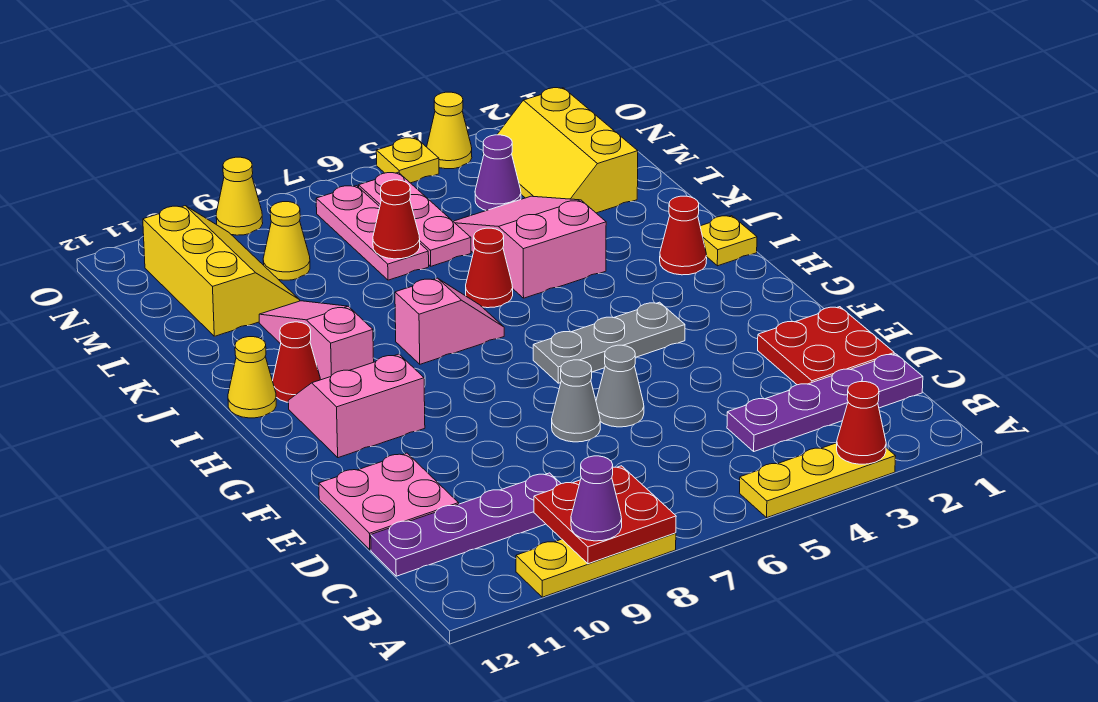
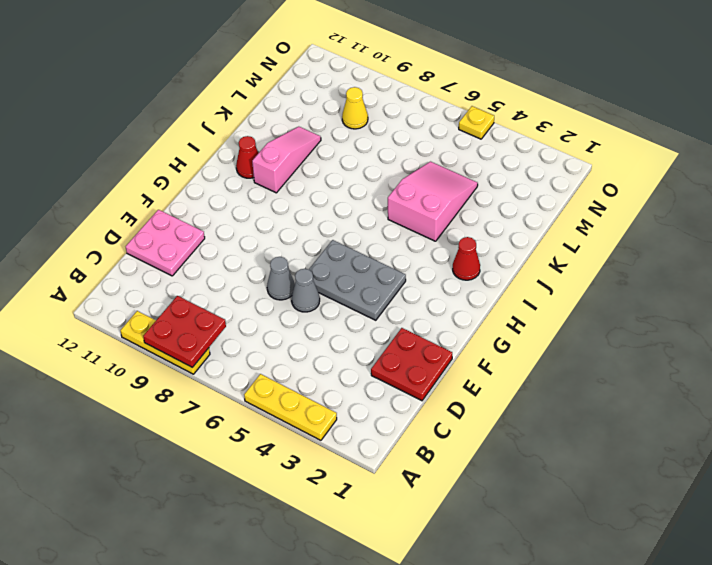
grey plate F4:G6 level 1 -> grey plate G4:G6 level 1
none -> purple plate C1:C4 level 1
none -> purple plate C9:C12 level 1
none -> pink slope G10:H11 level 1 top G
none -> yellow plate I1 level 1

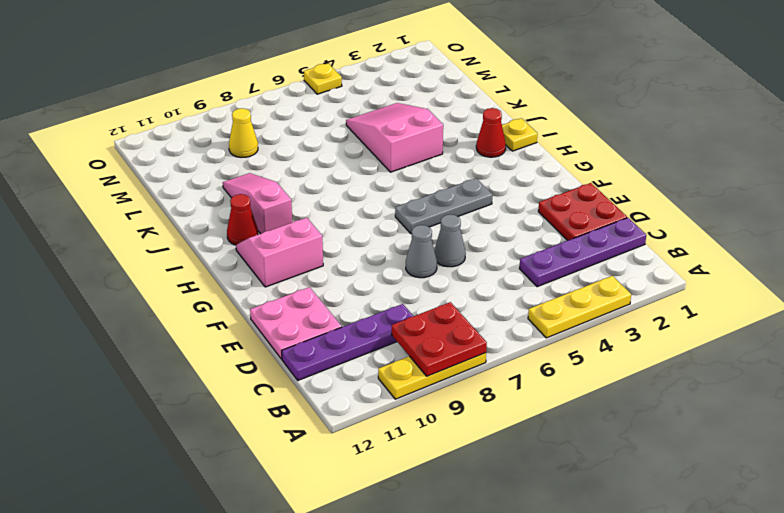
none -> pink slope I7:I8 level 1 top 8
none -> yellow cone I12 level 1
none -> red cone J6 level 1
none -> yellow slope L2:N3 level 1 top 2

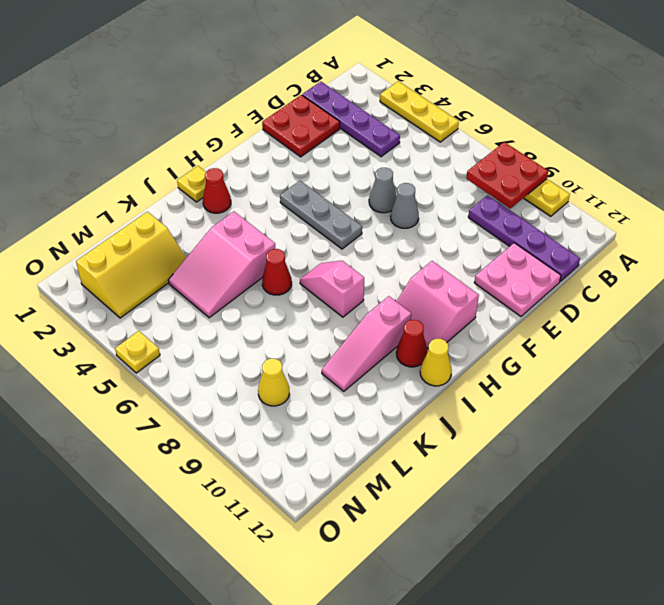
none -> pink plate L6:N6 level 1
none -> pink plate L7:N7 level 1
none -> yellow slope L10:N11 level 1 top 11
none -> purple cone M4 level 1

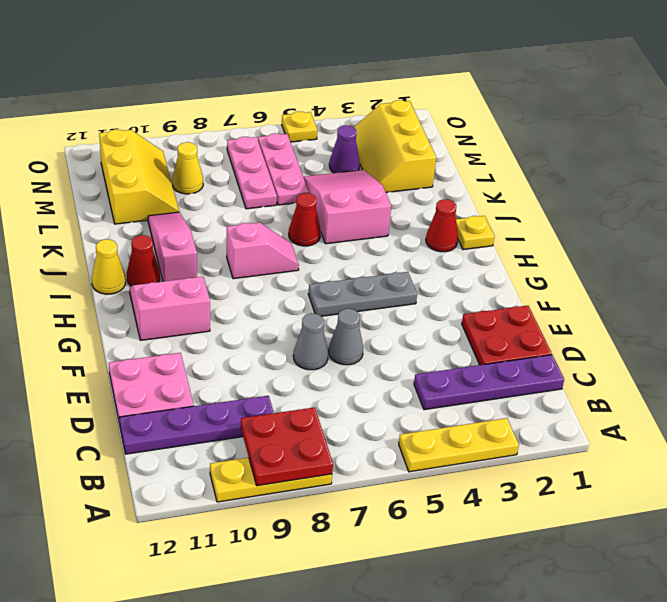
none -> yellow cone O4 level 1
none -> yellow cone O9 level 1
none -> red cone A3 level 2
none -> red cone L7 level 2

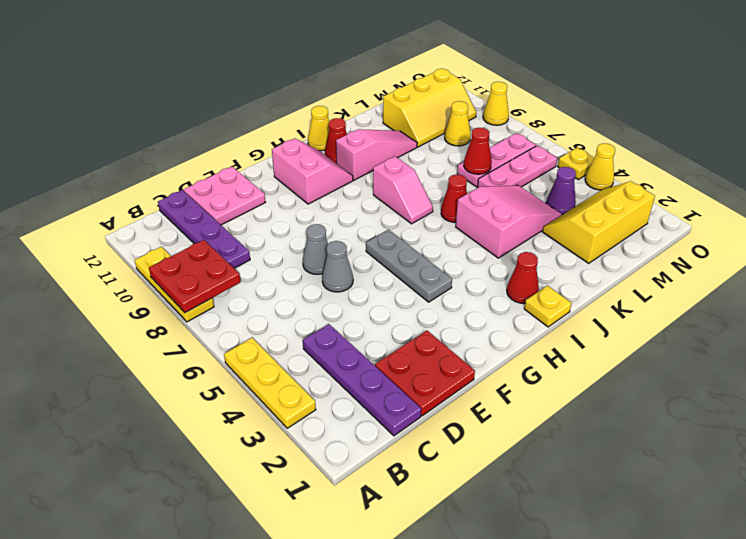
none -> red cone A3 level 2
none -> purple cone A9 level 3

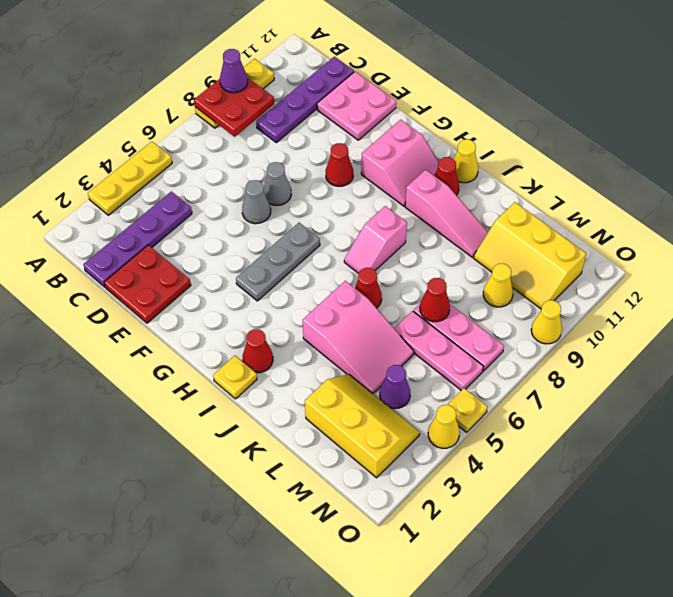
red cone F9 level 1 -> red cone A3 level 2

